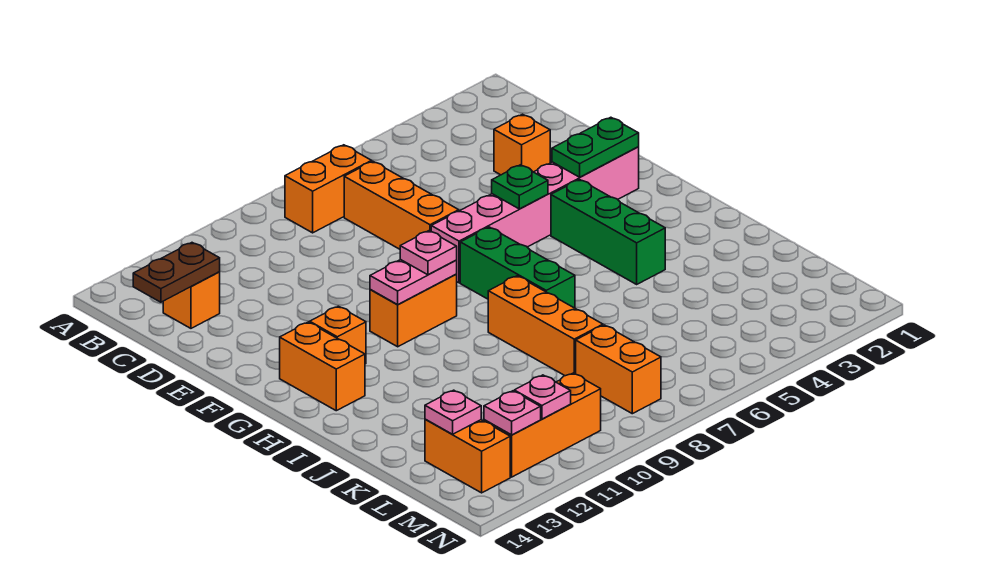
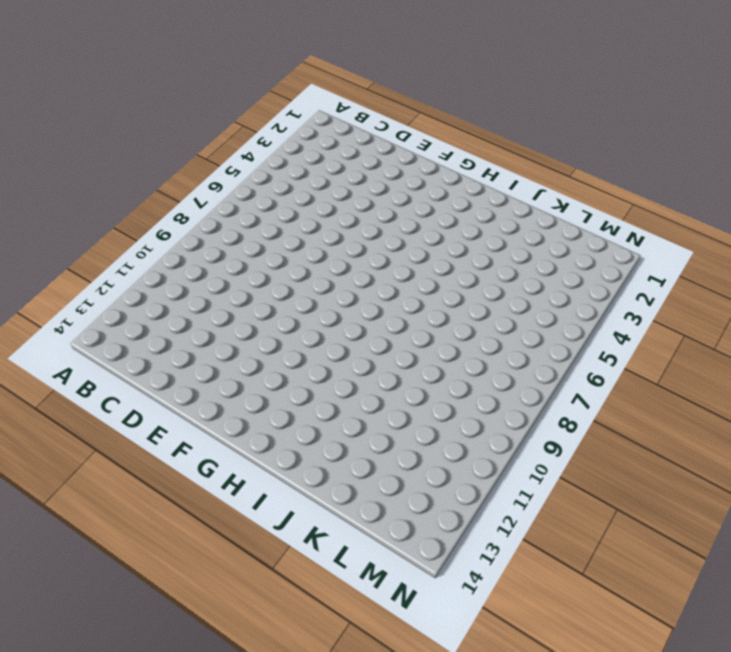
none -> orange brick B7:B8 level 1
none -> orange brick C7:E7 level 1
none -> orange brick C13 level 1

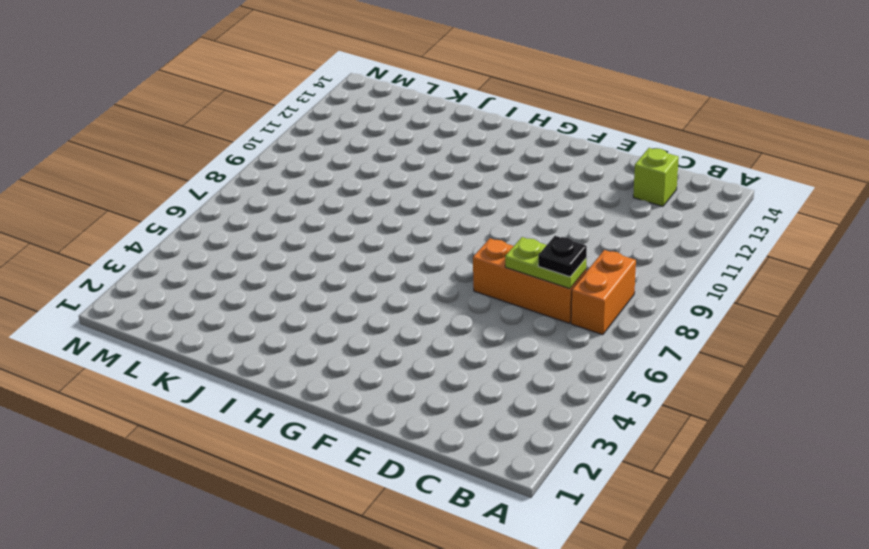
lime plate C7:D7 level 2 -> none
black plate C7 level 3 -> none
lime brick C13 level 1 -> orange brick C13 level 1
none -> orange brick D3 level 1
none -> pink brick F2:F7 level 1
none -> green brick G4:I4 level 1

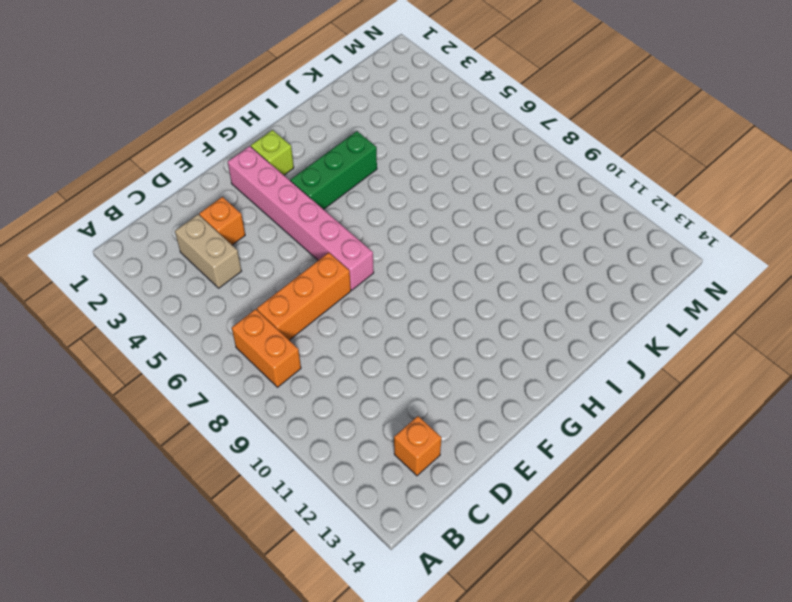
tan brick C3:C4 level 1 -> none
lime brick G2 level 1 -> none
none -> green brick G7:I7 level 1
none -> orange brick G9:G10 level 1
none -> orange brick G12 level 1

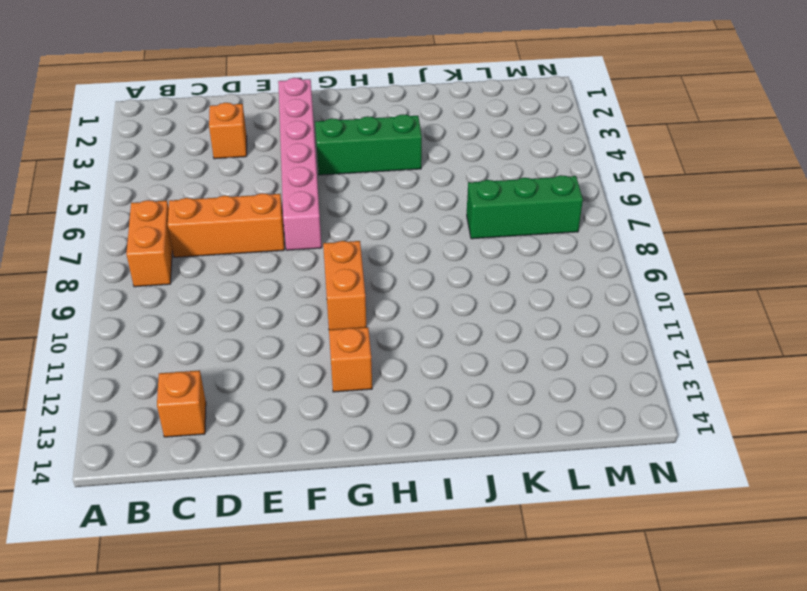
green brick K7:M7 level 1 -> green brick G7:I7 level 1
none -> orange brick G13:H13 level 1
none -> orange brick I8:K8 level 1
none -> orange brick L8:M8 level 1

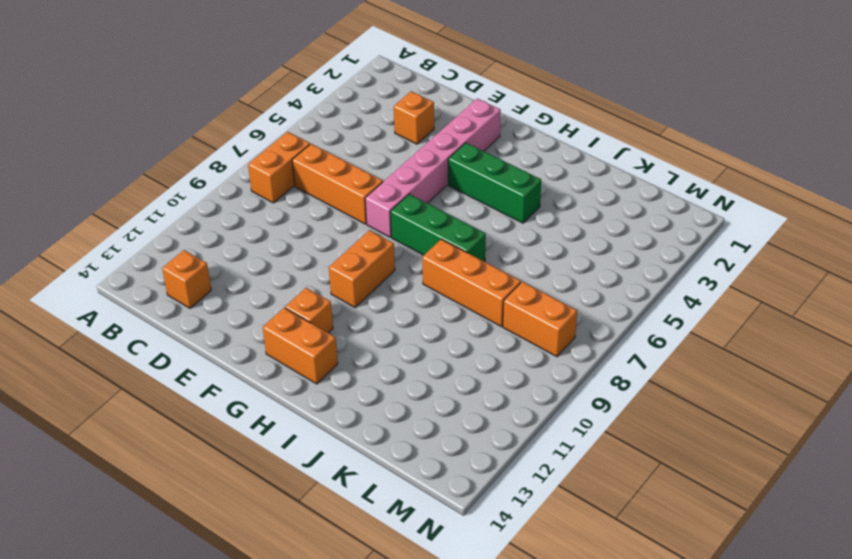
none -> orange brick L13:M13 level 1
none -> orange brick M10:M12 level 1
none -> brown plate C13:C14 level 2

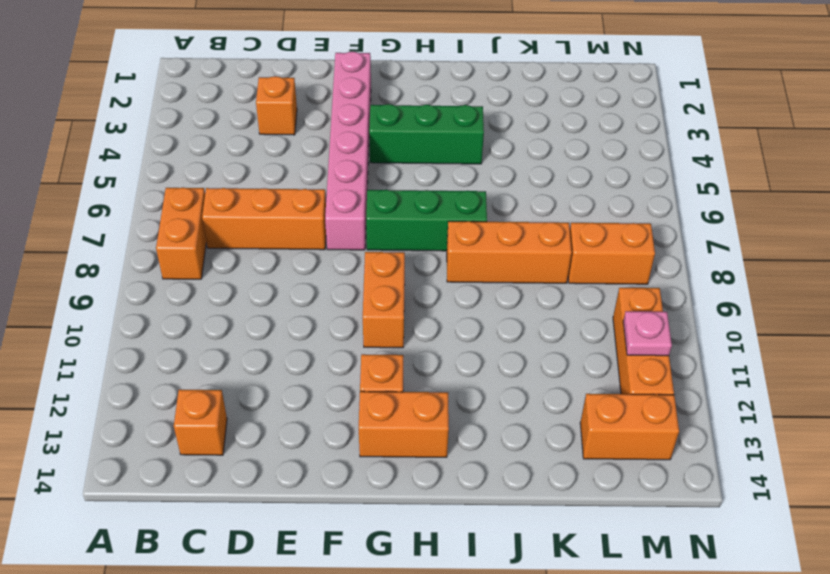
none -> brown plate C13:C14 level 2
none -> green plate F2:F3 level 2
none -> green plate F5 level 2

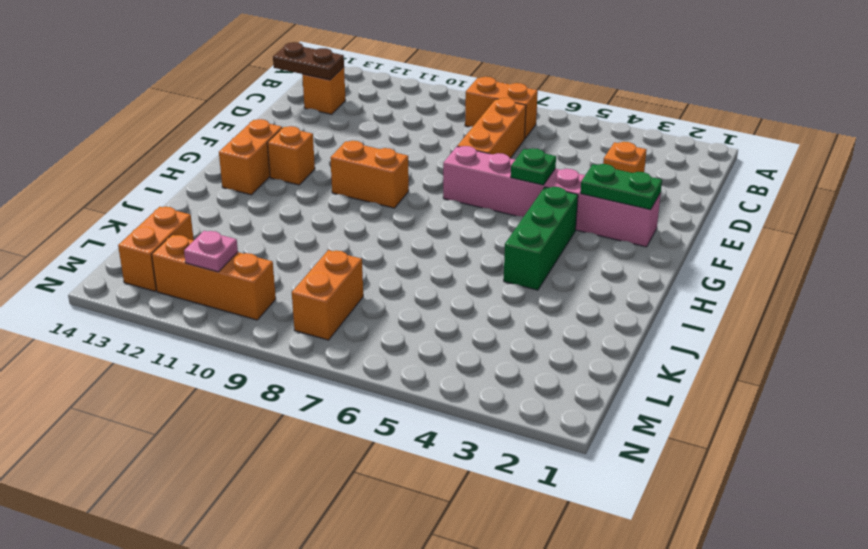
none -> green brick G7:I7 level 1
none -> orange brick I8:K8 level 1
none -> pink plate G9:G10 level 2

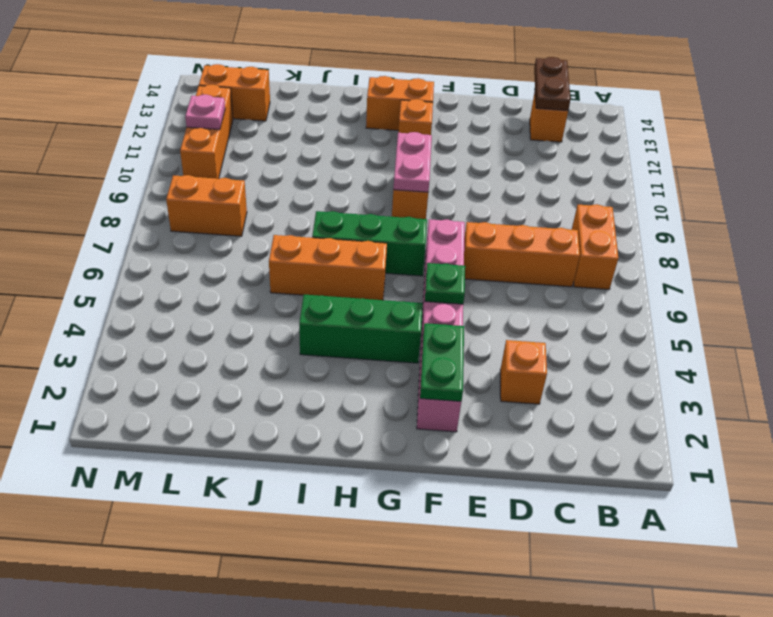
orange brick H6:J6 level 1 -> orange brick I8:K8 level 1
none -> pink plate L13 level 2
none -> pink plate M12 level 2
none -> pink plate G9 level 3

